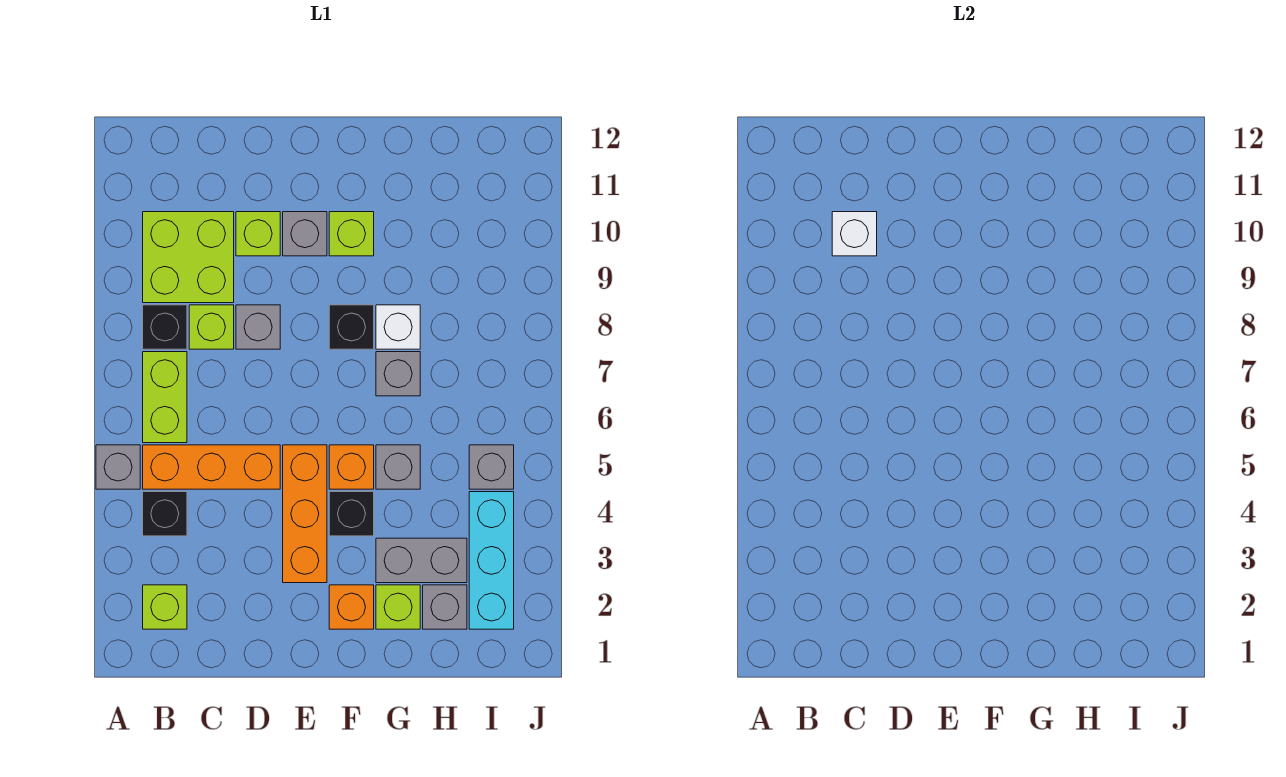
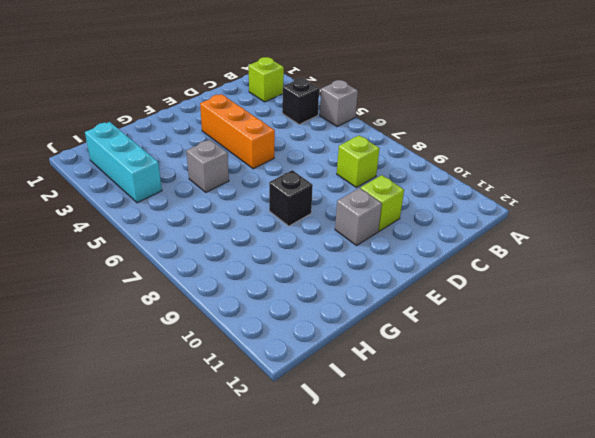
none -> orange brick B5:D5 level 1
none -> lime brick B6:B7 level 1
none -> black brick B8 level 1

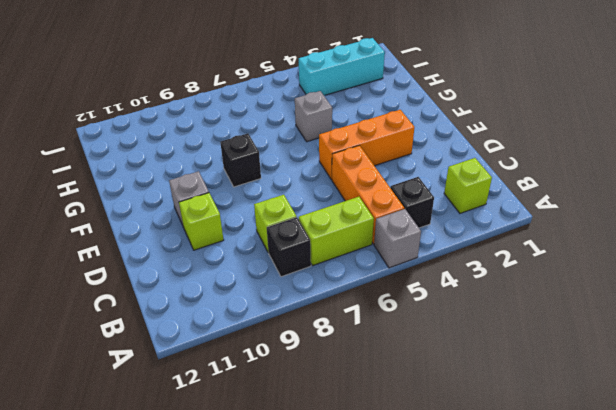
none -> lime brick B9:C10 level 1
none -> grey brick D8 level 1
none -> orange brick F2 level 1

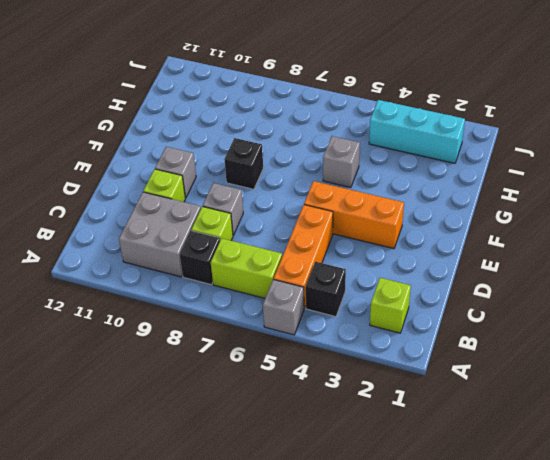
grey brick B9:C10 level 1 -> lime brick B9:C10 level 1
none -> orange brick F2 level 1
none -> black brick F4 level 1
none -> orange brick F5 level 1

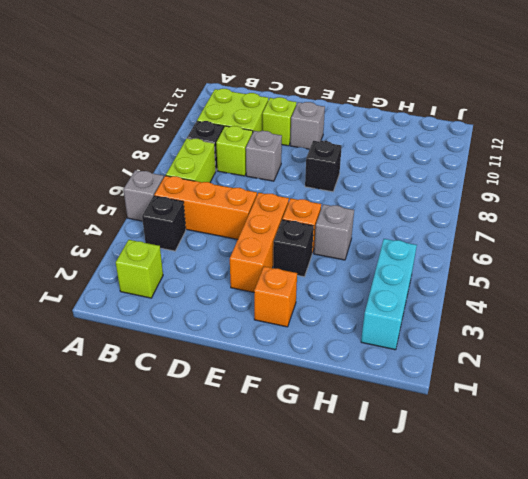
none -> lime brick F10 level 1
none -> lime brick G2 level 1
none -> grey brick G3:H3 level 1

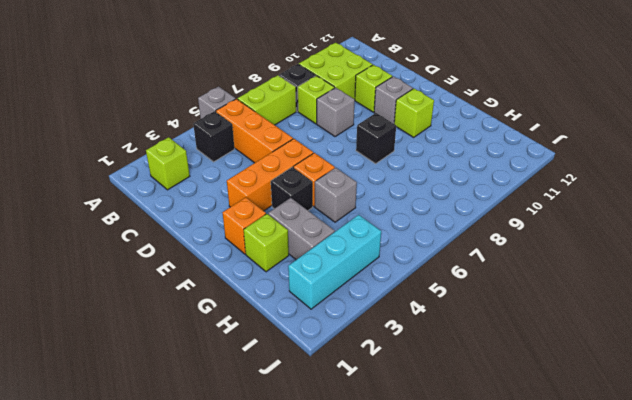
none -> grey brick G7 level 1
none -> white brick G8 level 1
none -> grey brick H2 level 1

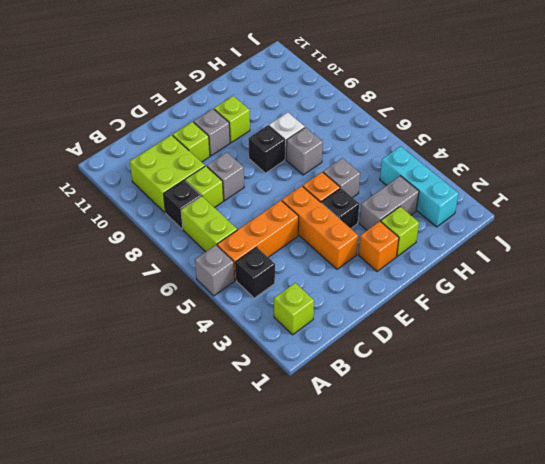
none -> grey brick H2 level 1
none -> grey brick I5 level 1
none -> white brick C10 level 2

